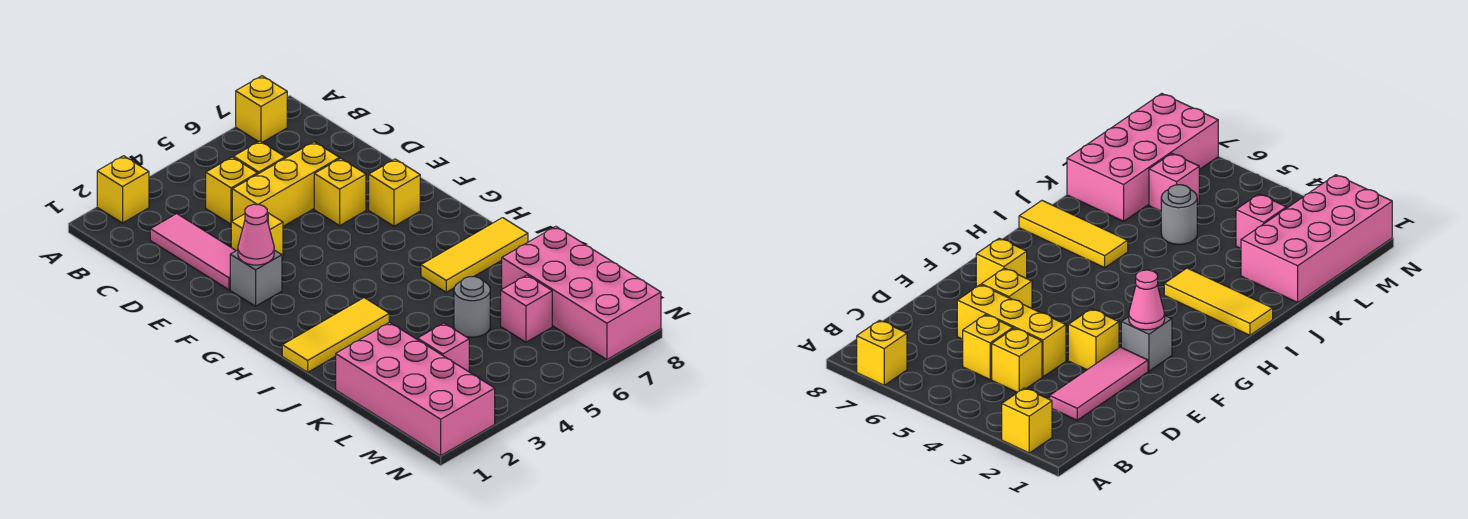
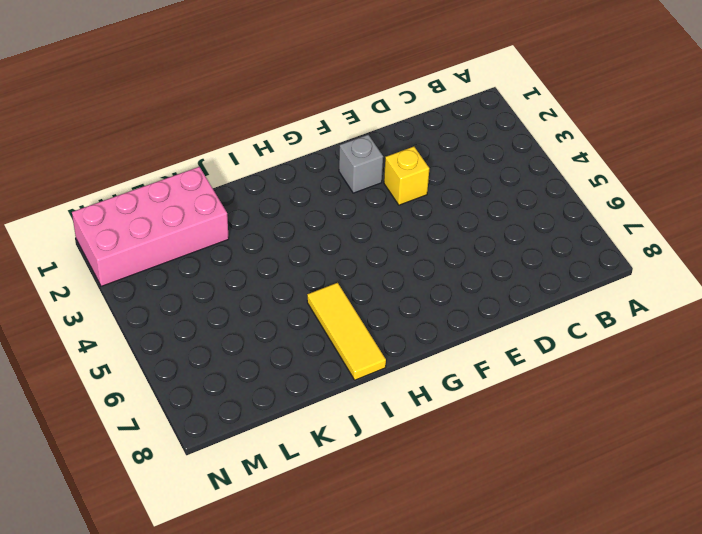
none -> yellow brick A2 level 1
none -> yellow brick A7 level 1
none -> pink tile C2:E2 level 1

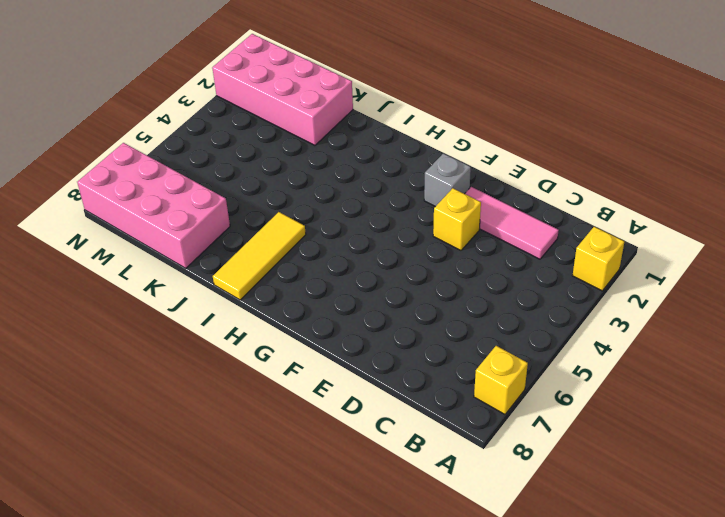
none -> yellow brick C4 level 1
none -> yellow brick C5 level 1
none -> yellow brick D4:D6 level 1

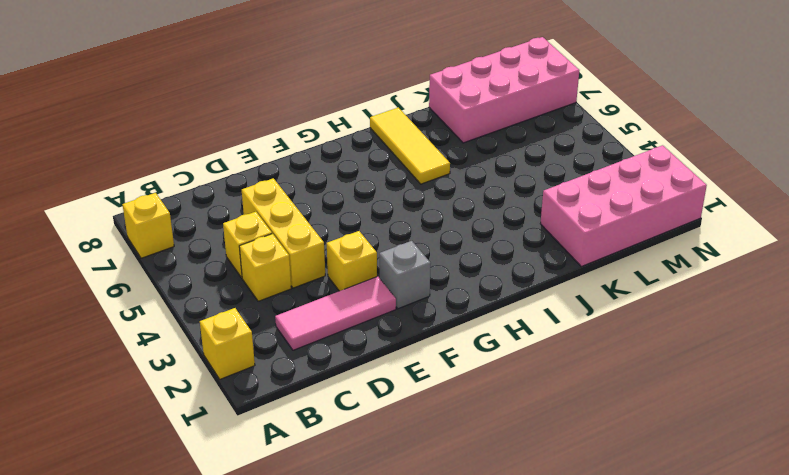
none -> yellow brick E6 level 1
none -> yellow brick F7 level 1
none -> yellow tile I1:I3 level 1

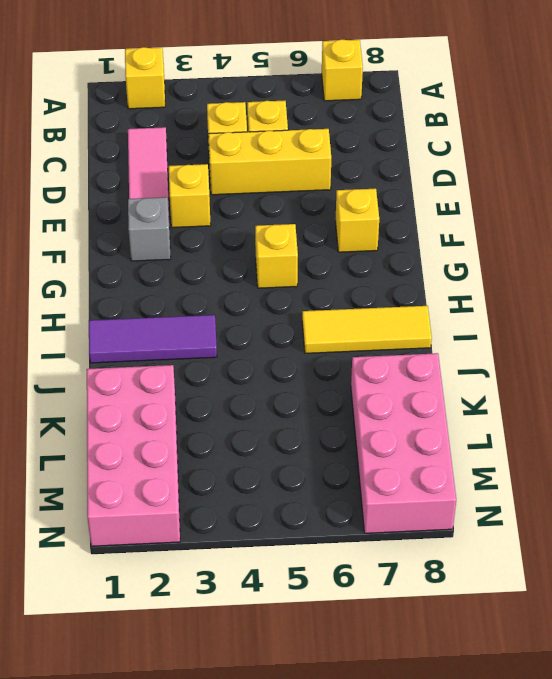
yellow brick G5 level 1 -> yellow brick E6 level 1
purple tile I1:I3 level 1 -> yellow tile I1:I3 level 1
none -> grey round brick K5 level 1
none -> pink brick L3 level 1
none -> pink brick L6 level 1

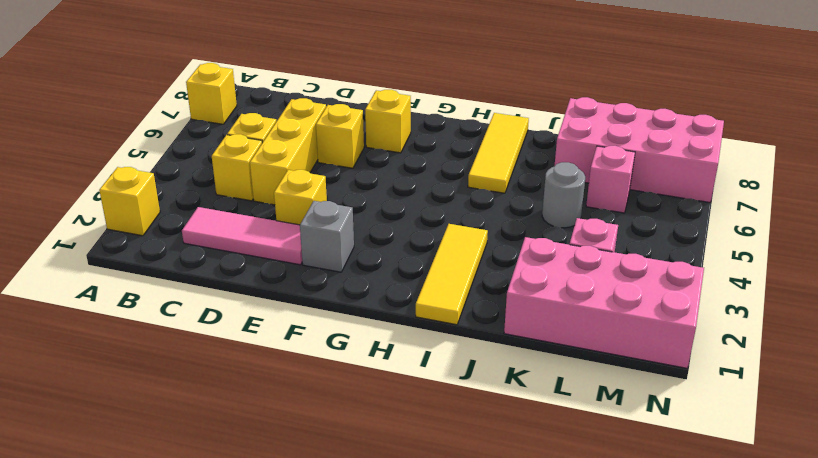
none -> pink cone F2 level 2

